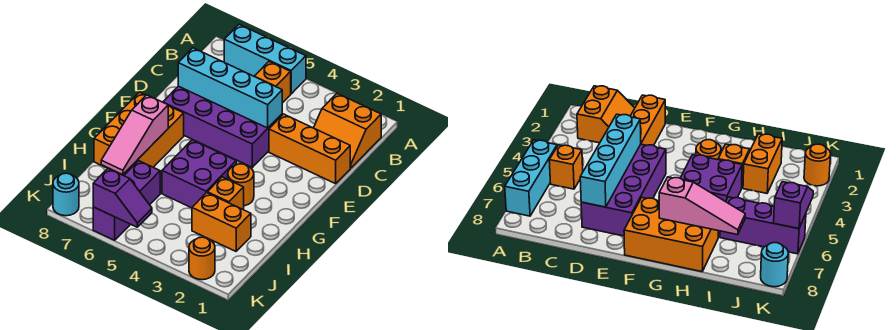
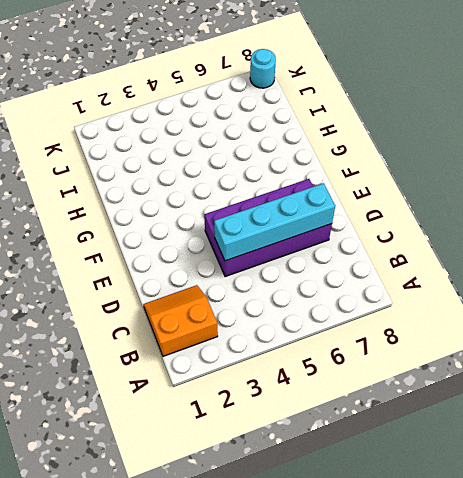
none -> cyan brick A5:A7 level 1
none -> orange brick B5 level 1
none -> orange brick D1:D3 level 1

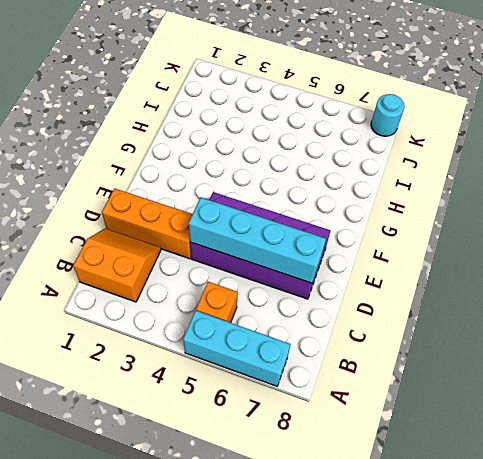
none -> orange brick F7:H8 level 1
none -> orange round brick G3 level 1
none -> purple brick G4:H5 level 1

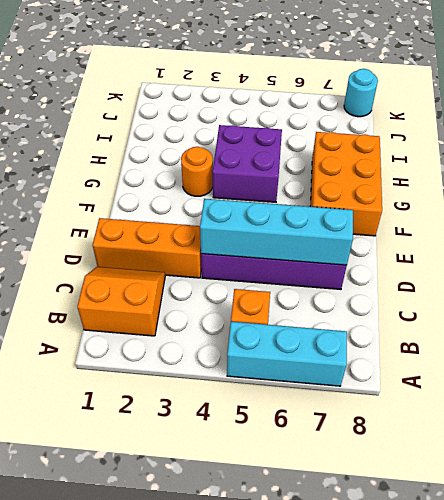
none -> orange brick H3 level 1
none -> orange brick I2:I3 level 1
none -> purple brick I6:K6 level 1

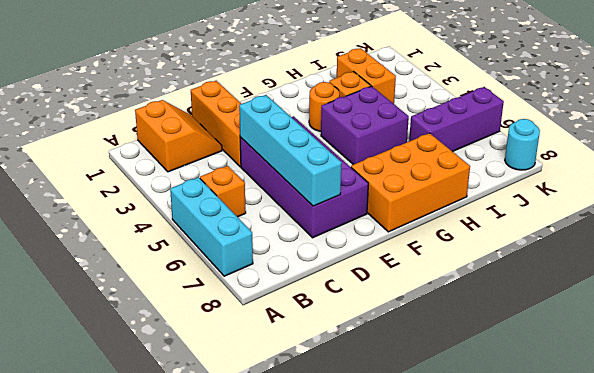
none -> orange round brick K2 level 1
none -> pink slope G7:I7 level 2 top G
none -> purple slope K5:K6 level 2 top 6

